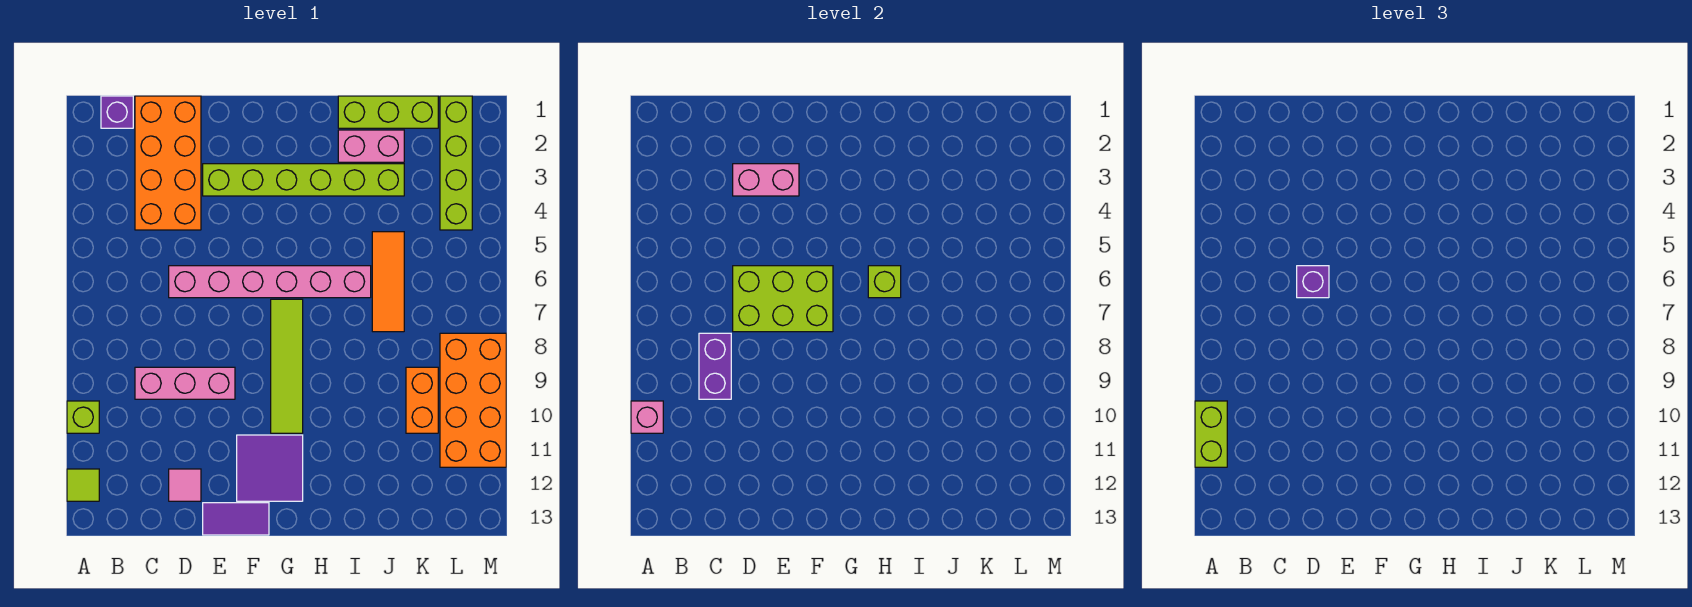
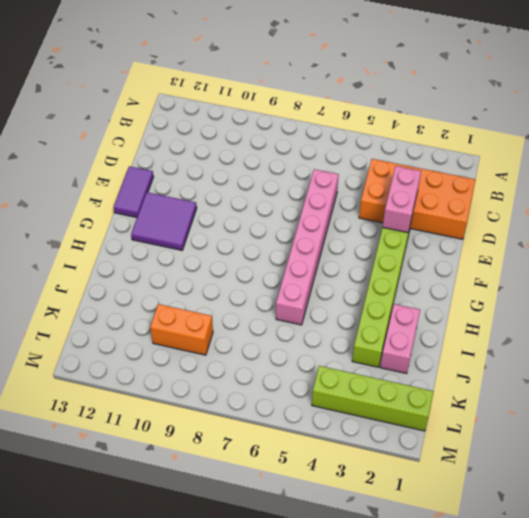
none -> lime brick A10 level 1
none -> lime tile A12 level 1
none -> purple brick B1 level 1

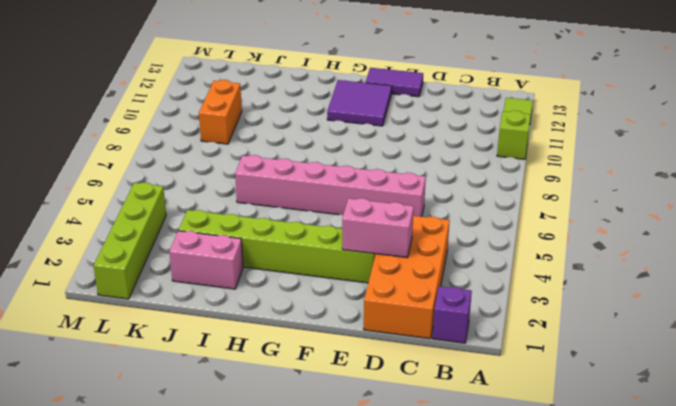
none -> pink brick C9:E9 level 1
none -> pink tile D12 level 1
none -> lime tile G7:G10 level 1

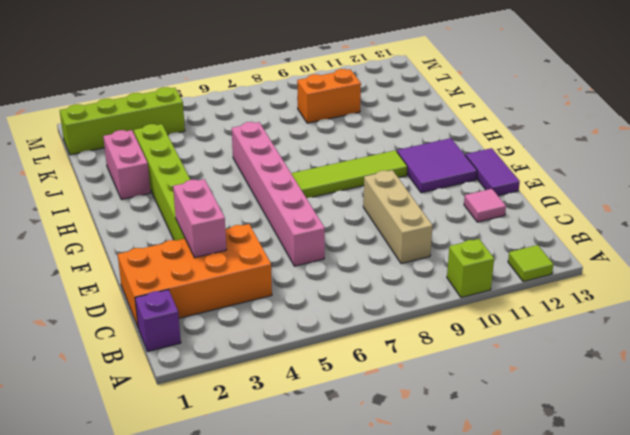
tan brick C9:E9 level 1 -> pink brick C9:E9 level 1
none -> lime brick I1:K1 level 1
none -> orange tile J5:J7 level 1
none -> orange brick L8:M11 level 1

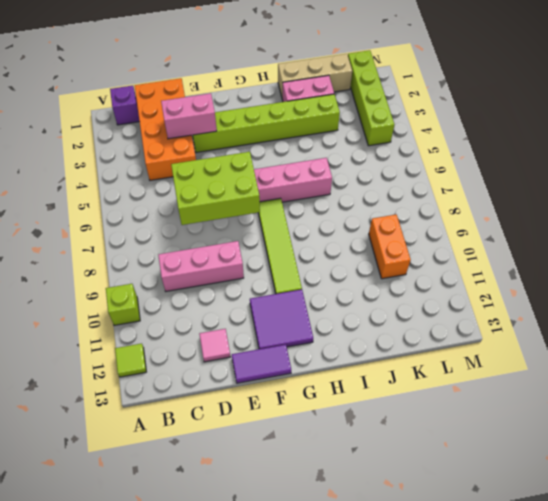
tan brick I1:K1 level 1 -> lime brick I1:K1 level 1
none -> orange tile J5:J7 level 1
none -> orange brick L8:M11 level 1
none -> pink brick A10 level 2

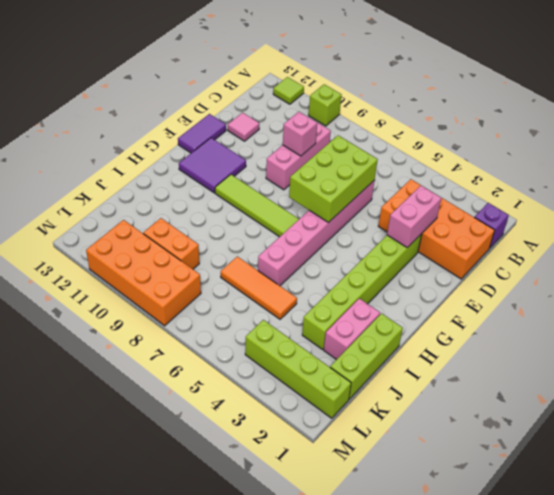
pink brick D9 level 2 -> pink brick A10 level 2
none -> purple brick C8:C9 level 2
none -> lime brick H6 level 2
none -> lime brick A10:A11 level 3

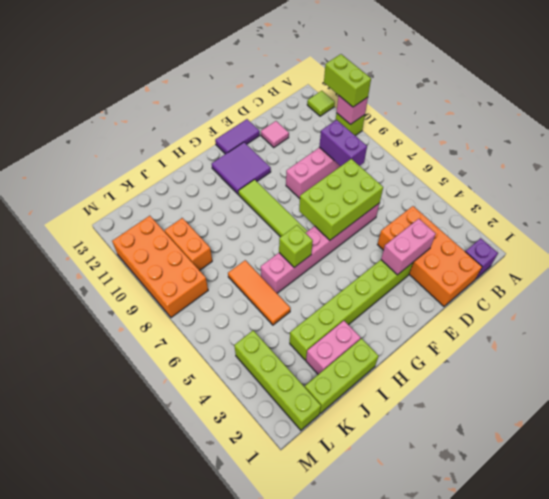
none -> purple brick D6 level 3

